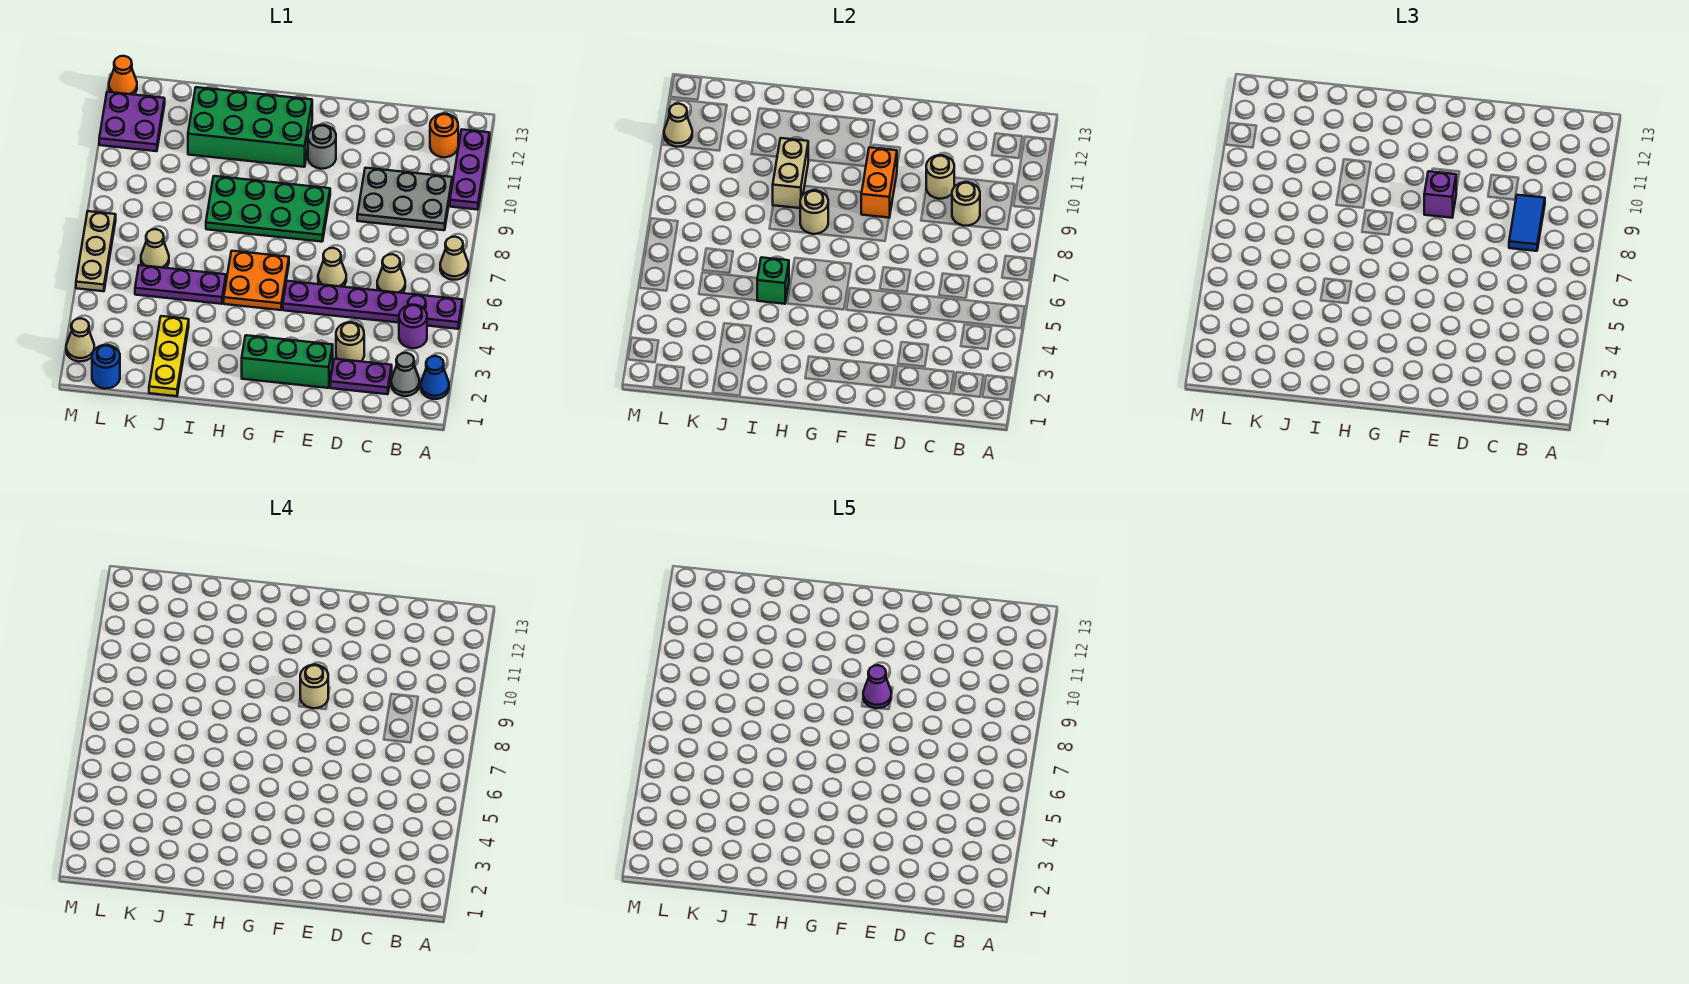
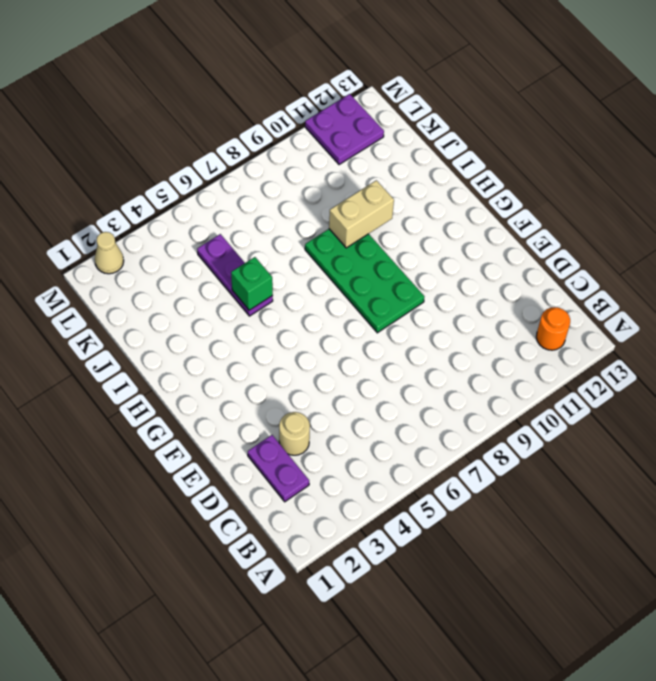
none -> blue cone A2 level 1
none -> purple plate A5:F5 level 1
none -> tan cone A7 level 1
none -> purple plate A10:A12 level 1

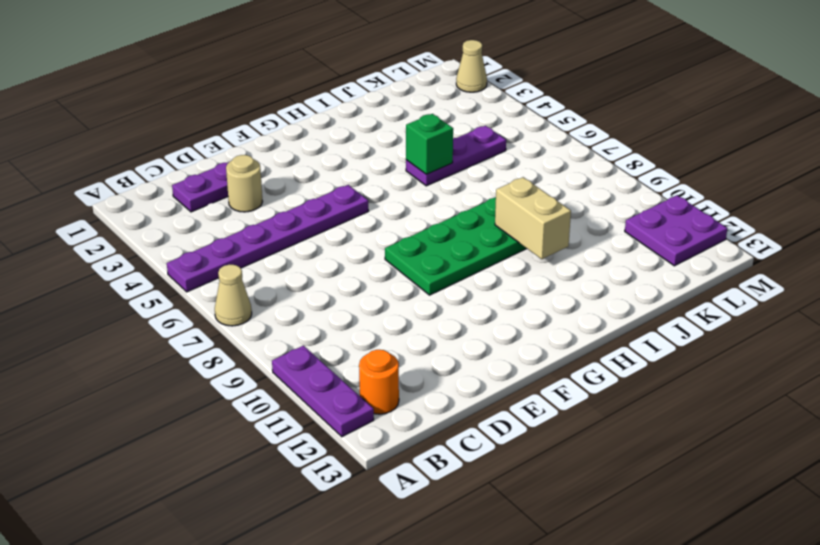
none -> blue cone A2 level 1
none -> grey cone B2 level 1
none -> purple round brick B4 level 1
none -> grey plate B9:D10 level 1

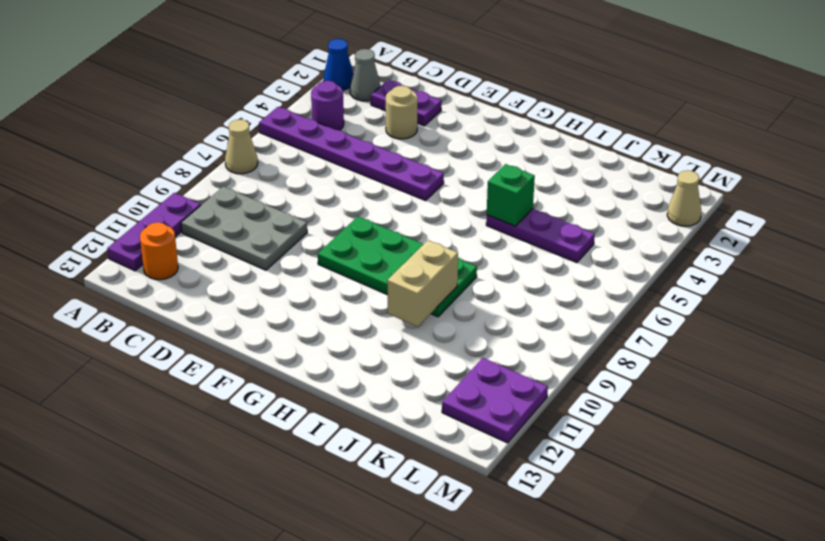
none -> tan cone C6 level 1
none -> green brick E2:G2 level 1
none -> tan cone E6 level 1
none -> grey round brick F11 level 1

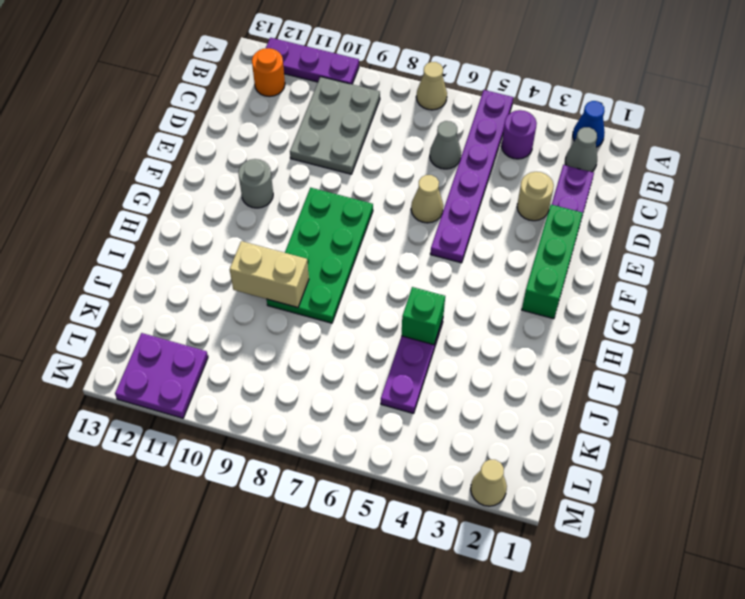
grey cone C6 level 1 -> tan cone C6 level 1
none -> orange plate G5:H6 level 1
none -> green brick G11:J12 level 1
none -> yellow plate J1:J3 level 1
none -> tan cone K6 level 1

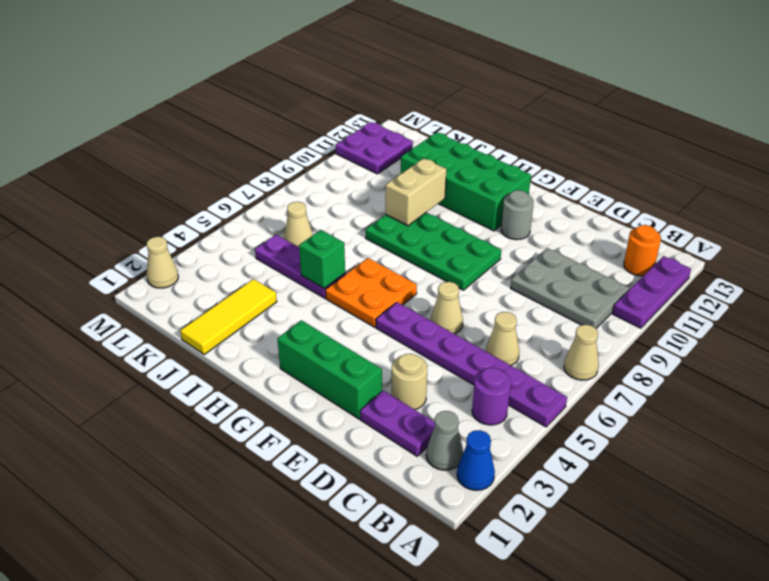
yellow tile J1:J3 level 1 -> yellow plate J1:J3 level 1
none -> blue round brick L1 level 1
none -> tan plate M5:M7 level 1
none -> orange cone M13 level 1
none -> tan round brick C9 level 2

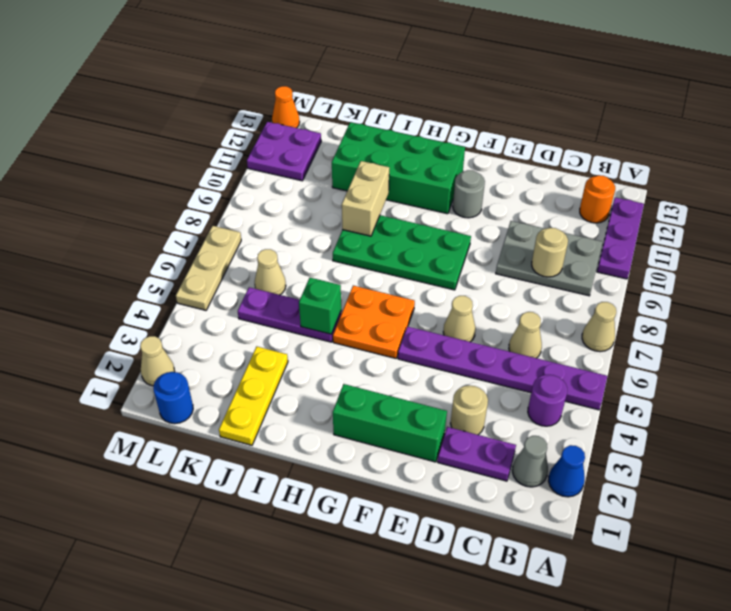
none -> tan round brick D10 level 2
none -> orange brick F9:F10 level 2
none -> tan round brick H8 level 2
none -> tan cone M11 level 2

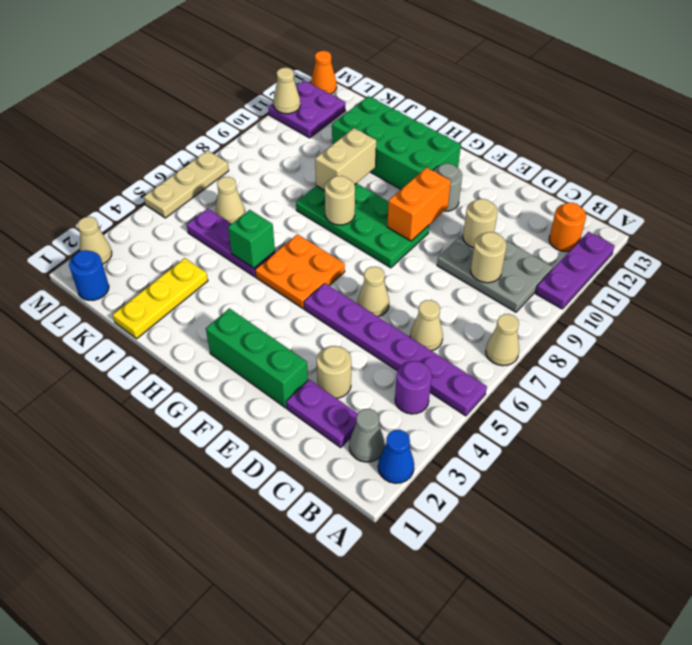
none -> blue tile C8:C9 level 3
none -> purple brick F9 level 3
none -> tan round brick F9 level 4
none -> purple cone F9 level 5

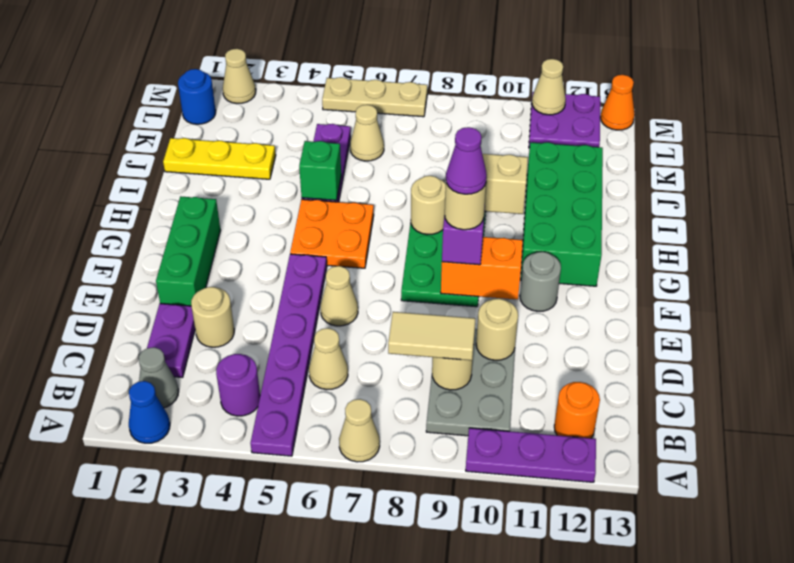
tan tile C8:C9 level 3 -> blue tile C8:C9 level 3

